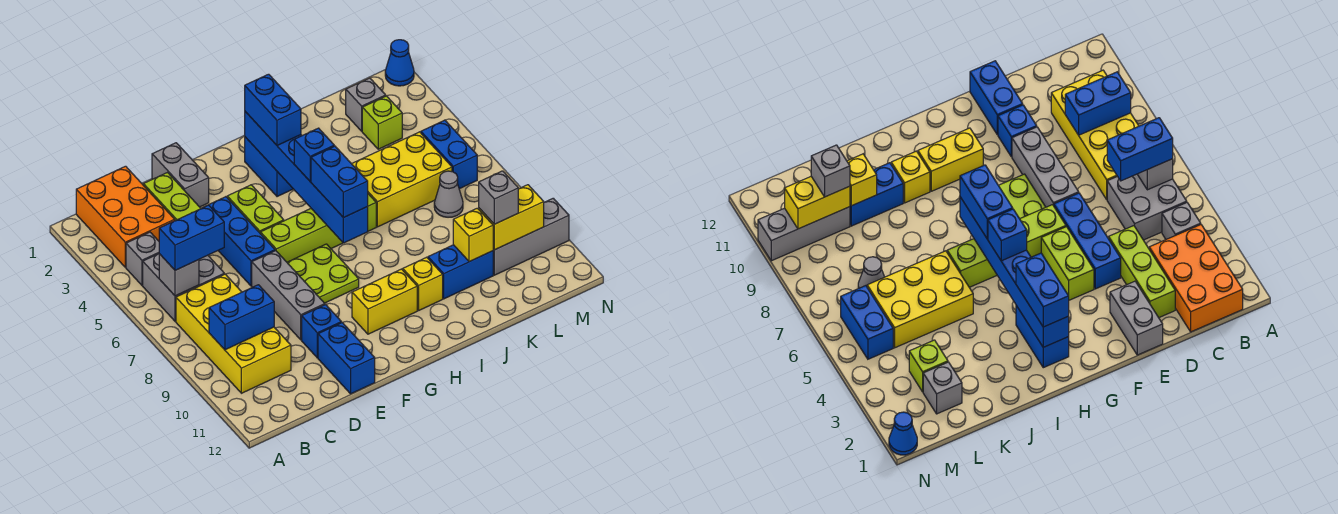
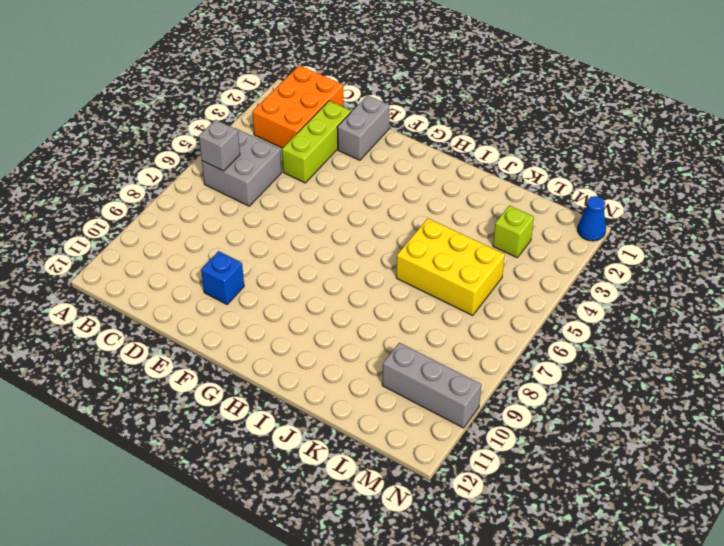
none -> grey brick B4 level 1
none -> yellow brick B7:C10 level 1
none -> blue brick E4:E6 level 1
none -> grey brick E7:E9 level 1

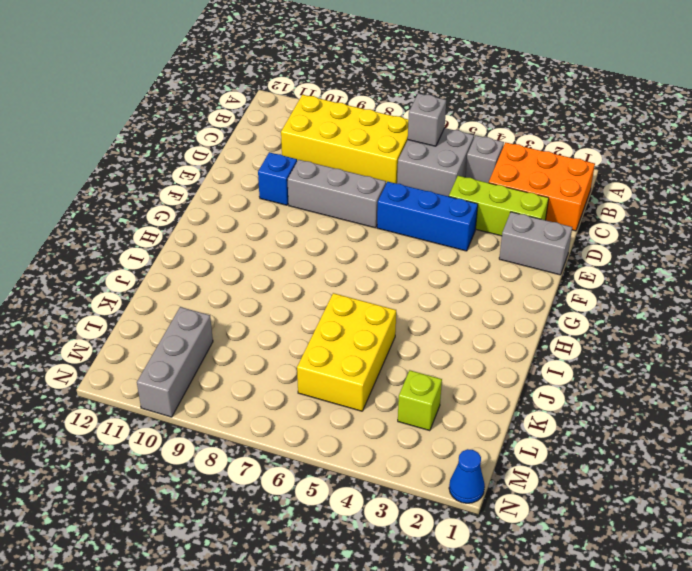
none -> blue brick E11:E12 level 1
none -> lime brick F4:F5 level 1
none -> lime brick F6:I6 level 1
none -> lime plate F7:G8 level 1

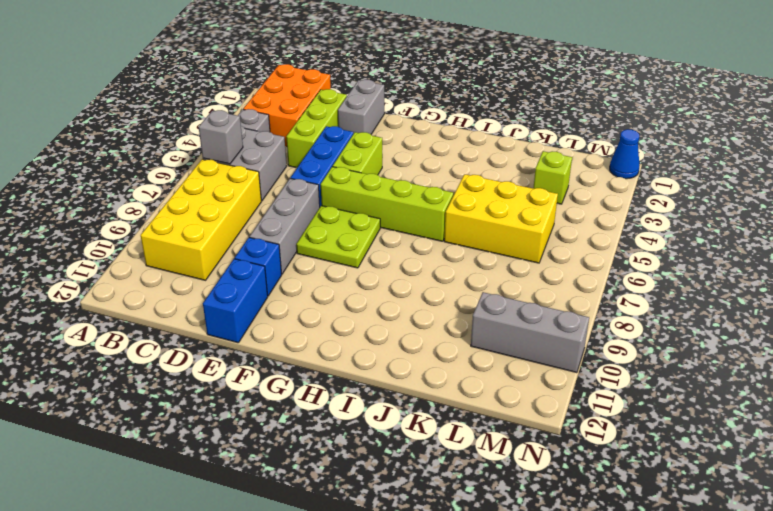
none -> yellow brick G10:H10 level 1
none -> blue brick H2:H3 level 1
none -> yellow brick I10 level 1
none -> blue brick J10:K10 level 1

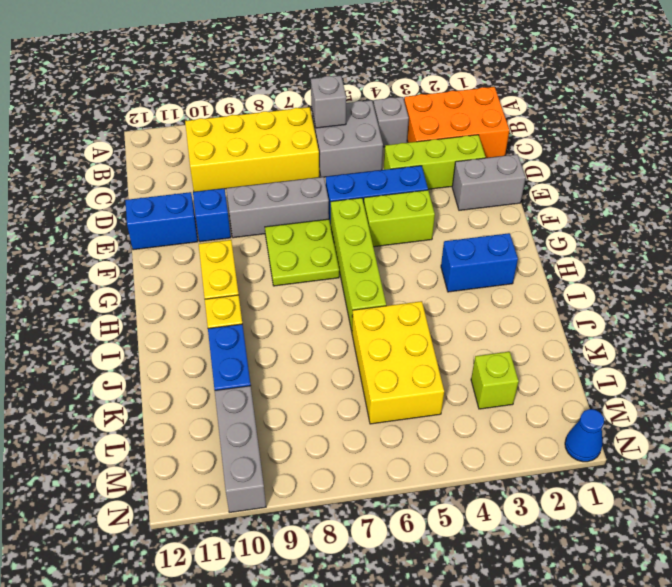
none -> grey brick L2 level 1
none -> grey cone L7 level 1
none -> blue brick M5:M6 level 1
none -> blue brick B9:C9 level 2

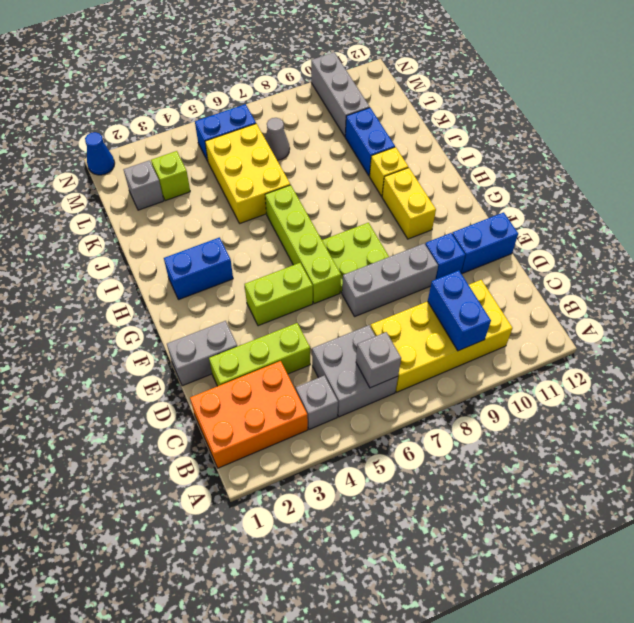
none -> blue brick E4:E6 level 1
none -> blue brick H2:H7 level 2
none -> yellow brick K10 level 2
none -> yellow brick L10:M10 level 2

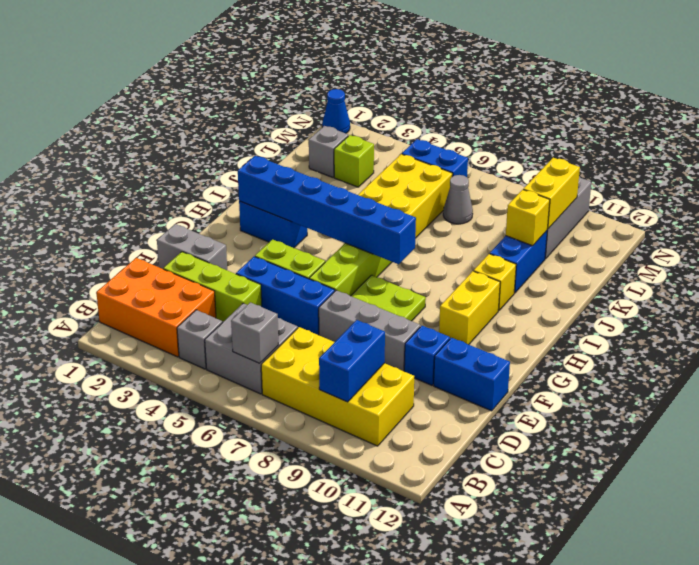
none -> blue brick B6:C6 level 3
none -> blue brick H2:H3 level 3
none -> blue brick H5 level 3
none -> blue brick H6:H7 level 3

